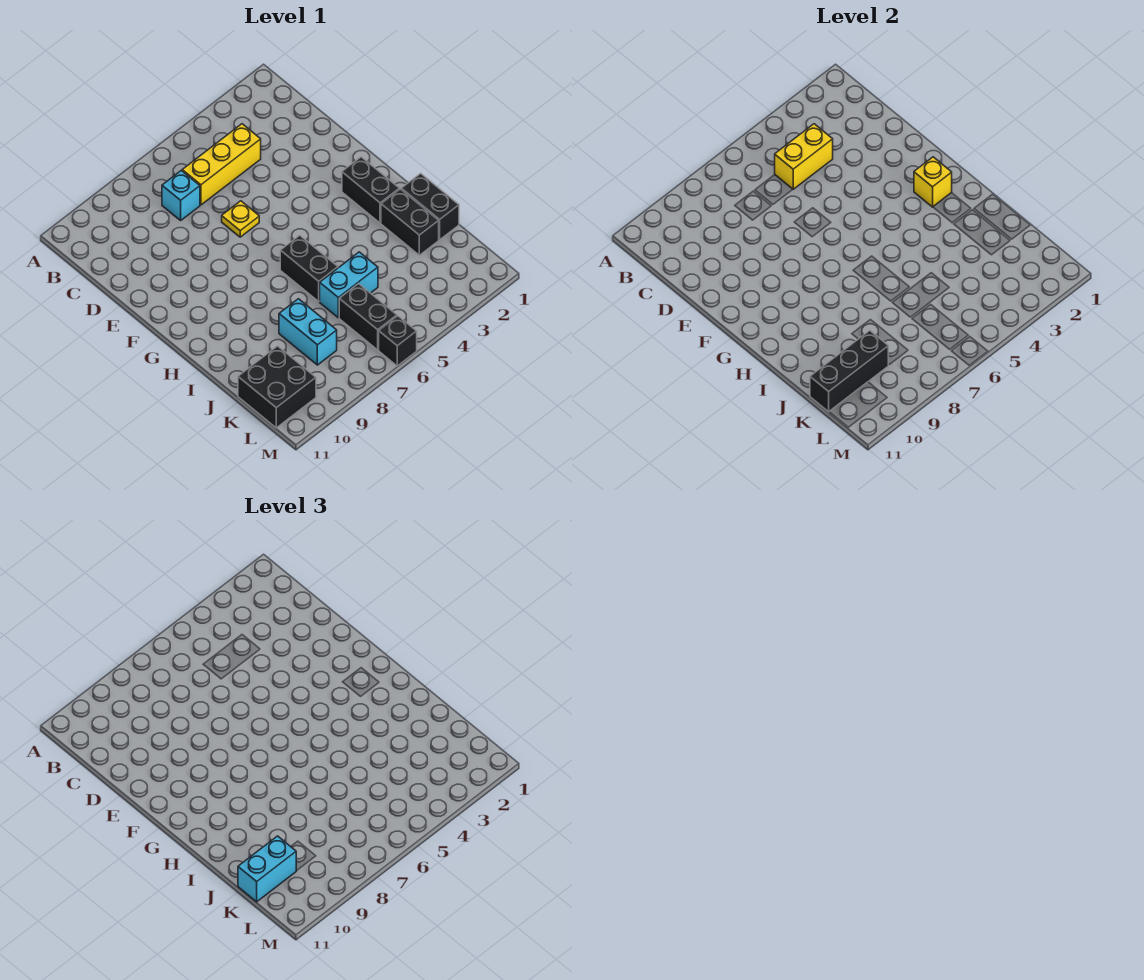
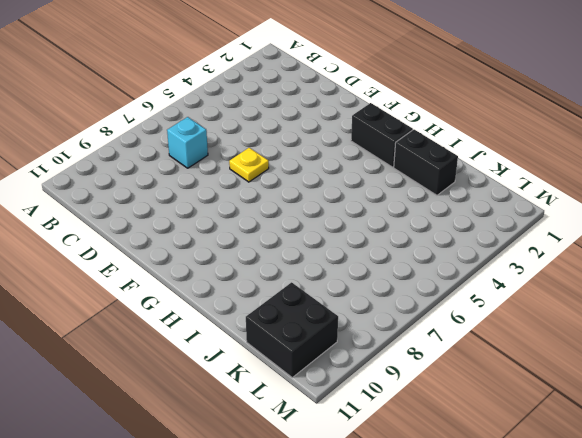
none -> yellow brick C4:C6 level 1
none -> black brick H6:I6 level 1
none -> black brick I1:J1 level 1

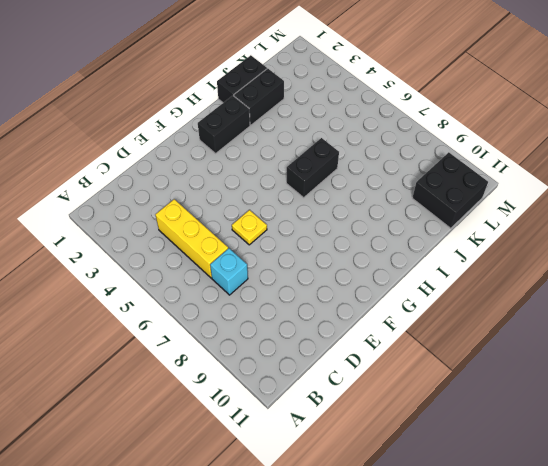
none -> cyan brick J5:J6 level 1
none -> cyan brick J8:K8 level 1
none -> black brick K6:L6 level 1

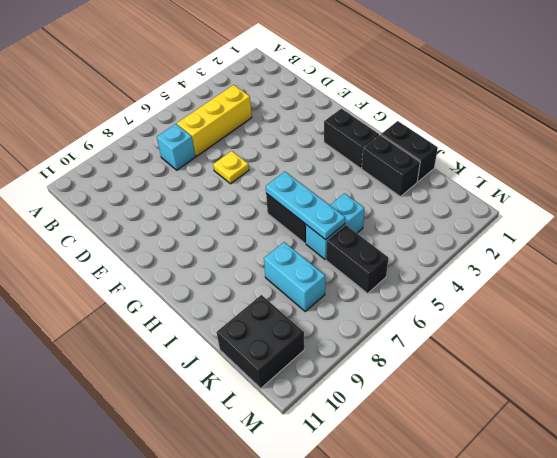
cyan plate H6:J6 level 2 -> none
none -> black brick M6 level 1
none -> yellow brick C4:C5 level 2
none -> yellow brick G2 level 2

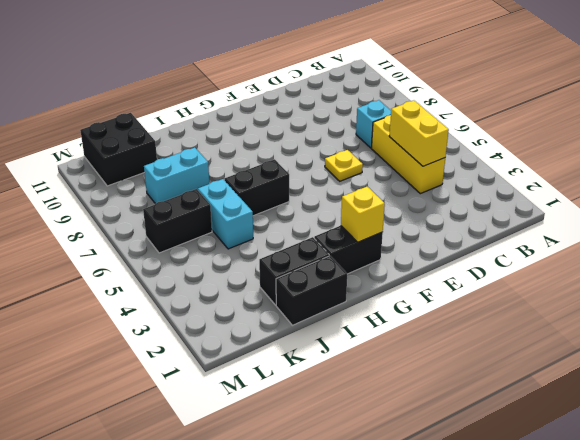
none -> black brick M6 level 1
none -> black brick K9:K11 level 2
none -> cyan brick K10:K11 level 3

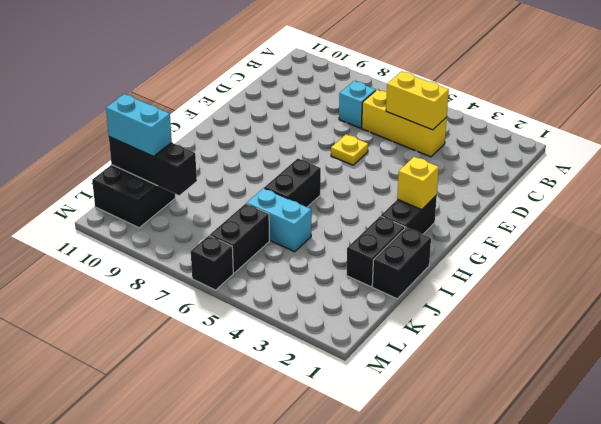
none -> cyan brick J8:K8 level 1

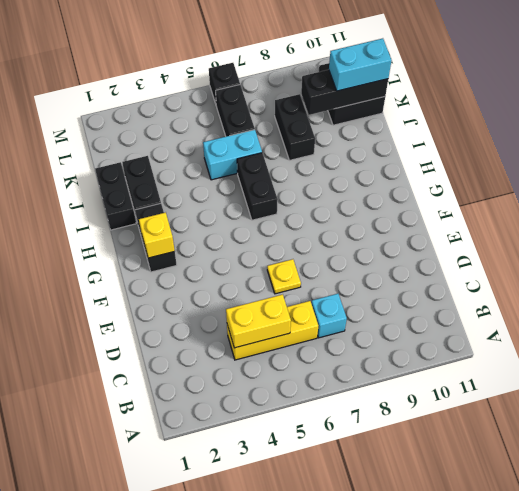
black brick J8:K8 level 1 -> cyan brick J8:K8 level 1

